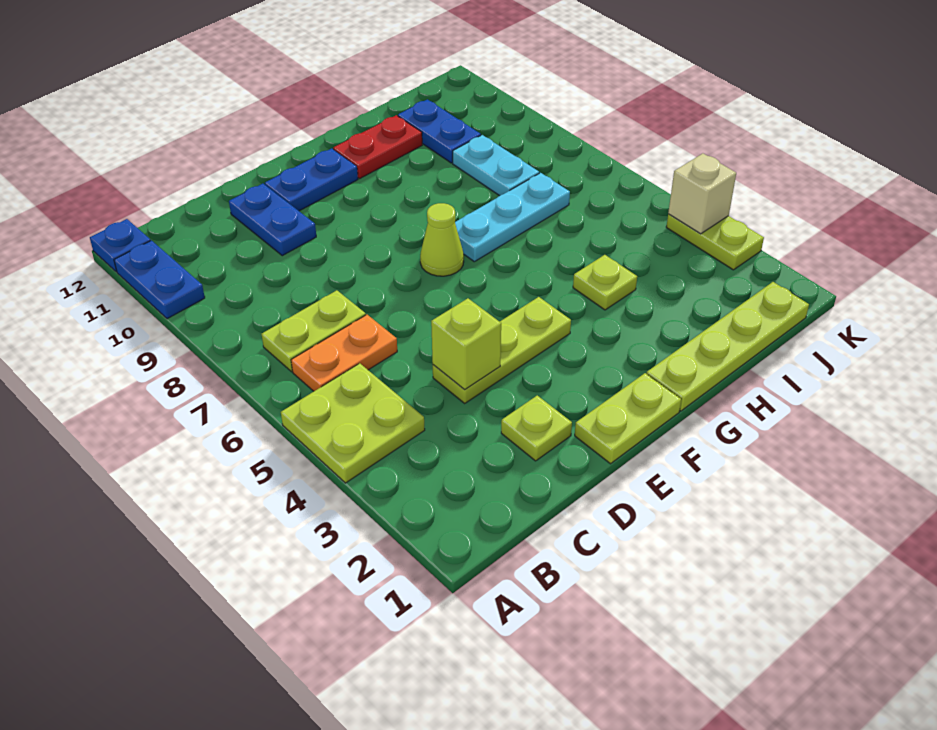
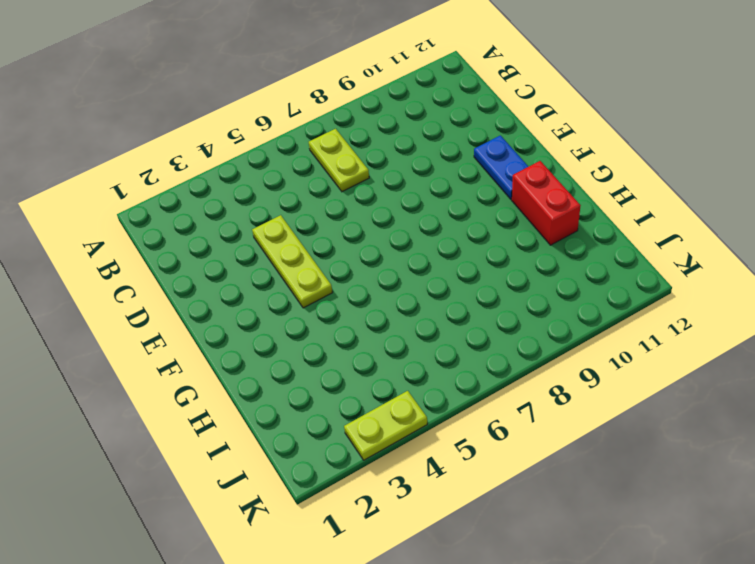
red brick G11:H11 level 1 -> red plate G11:H11 level 1
none -> lime plate A4:B5 level 1
none -> blue plate A10:A11 level 1
none -> blue plate A12 level 1

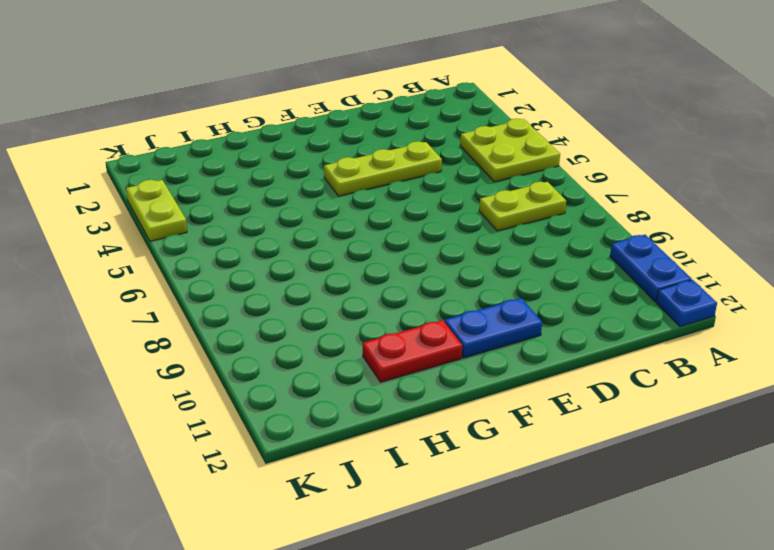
none -> orange plate B6:C6 level 1
none -> lime plate D2 level 1
none -> blue plate D10:D11 level 1

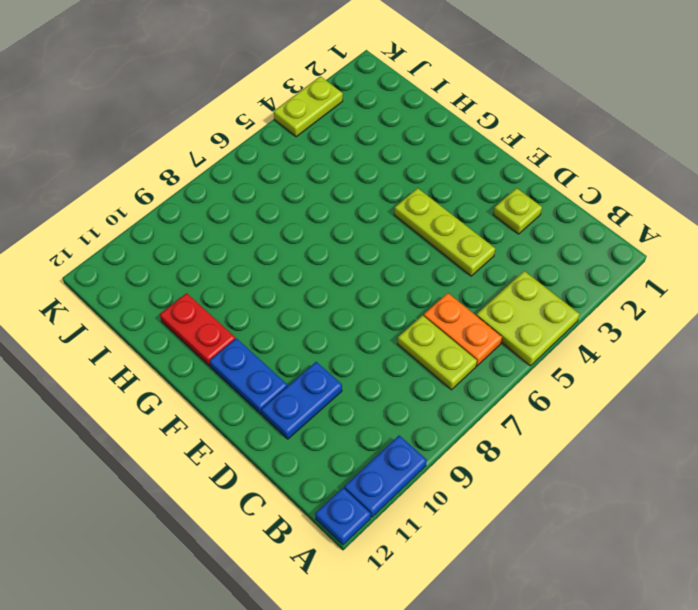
none -> lime plate E1:F1 level 1
none -> lime cone F7 level 1
none -> lime plate G1:J1 level 1

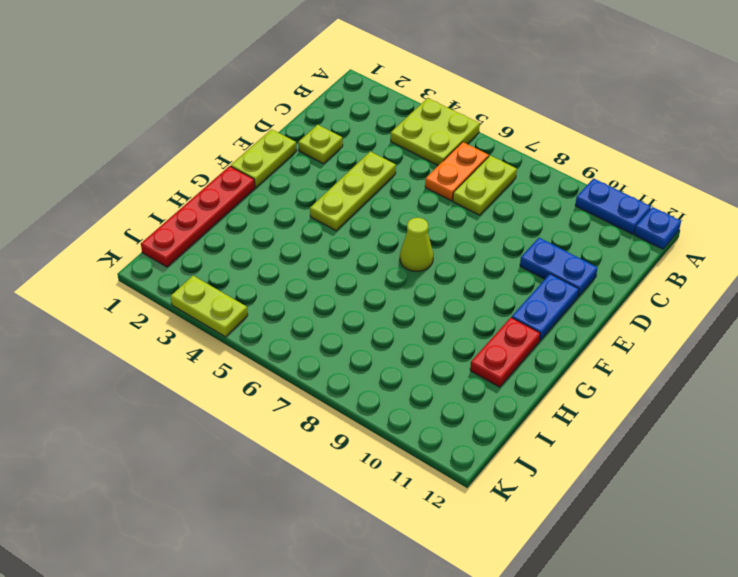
red plate G1:J1 level 1 -> lime plate G1:J1 level 1
none -> cyan plate G7:I7 level 1
none -> lime plate H4 level 1
none -> cyan plate I8:I9 level 1

